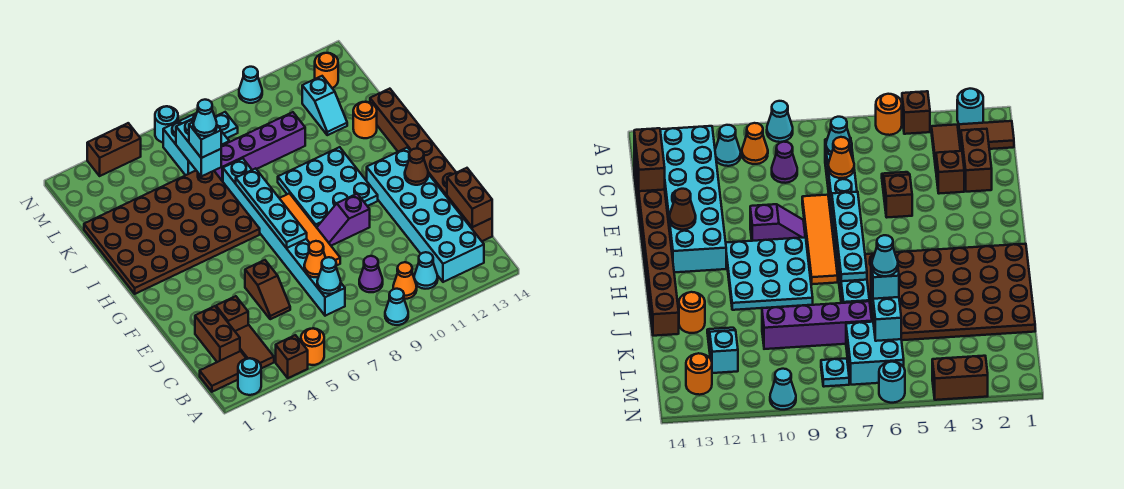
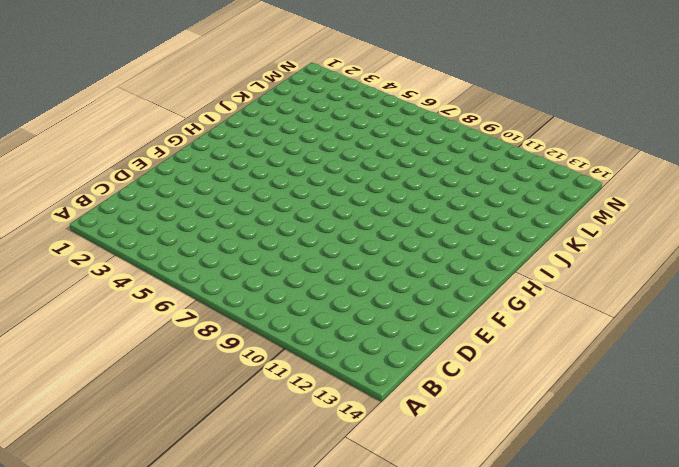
none -> cyan round brick A2 level 1
none -> brown brick A4 level 1
none -> orange round brick A5 level 1
none -> cyan cone A9 level 1

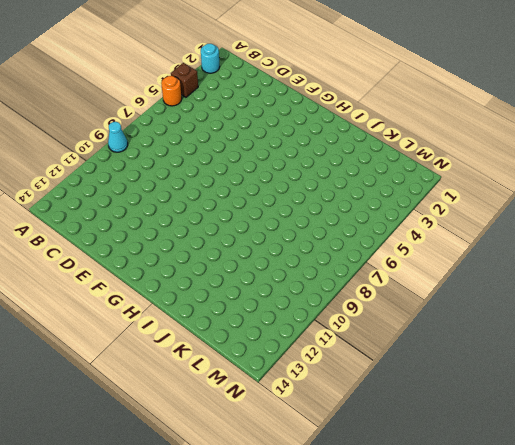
none -> brown tile B1:B2 level 1
none -> brown tile B3:C3 level 1
none -> orange cone B10 level 1
none -> cyan cone B11 level 1

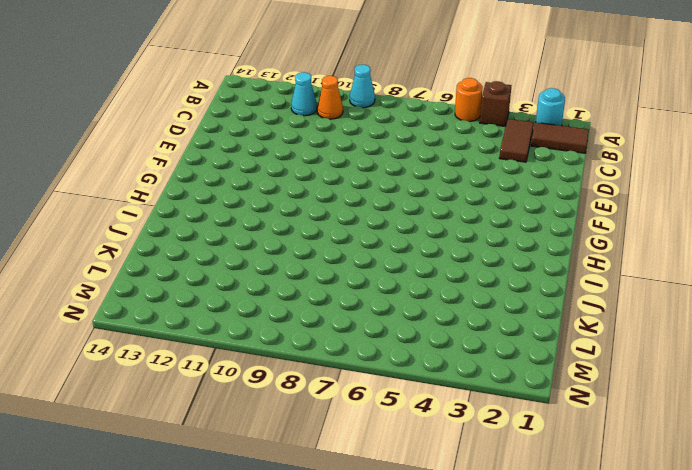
none -> cyan brick B12:G13 level 1
none -> brown brick C2:D2 level 1
none -> cyan brick C7:J7 level 1
none -> purple cone C9 level 1

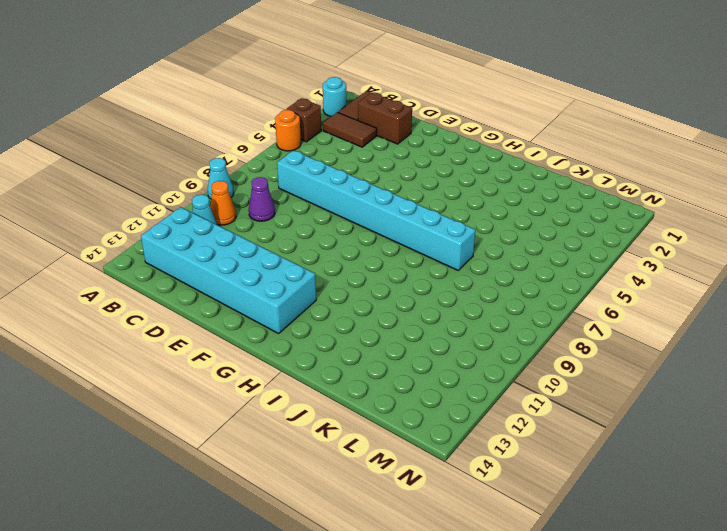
none -> brown brick C14:J14 level 1
none -> brown brick D3 level 1
none -> brown slope D5:E5 level 1 top E
none -> orange tile E8:H8 level 1

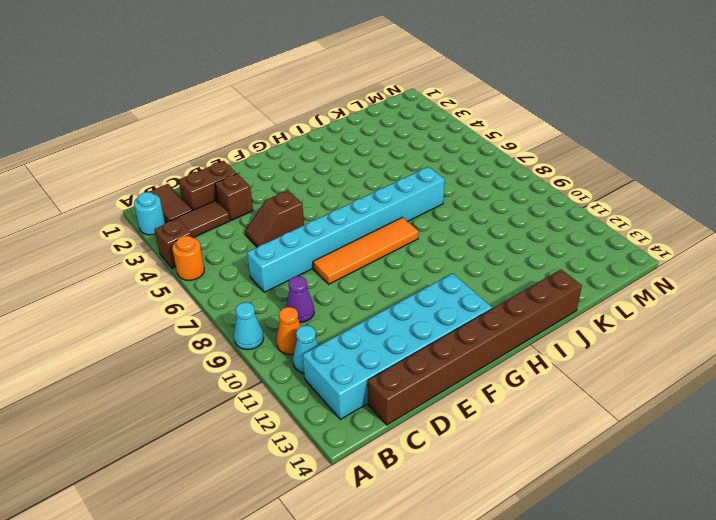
none -> purple slope F9:F10 level 1 top 10
none -> cyan plate G9:I11 level 1
none -> brown plate H1:K6 level 1
none -> orange round brick J13 level 1

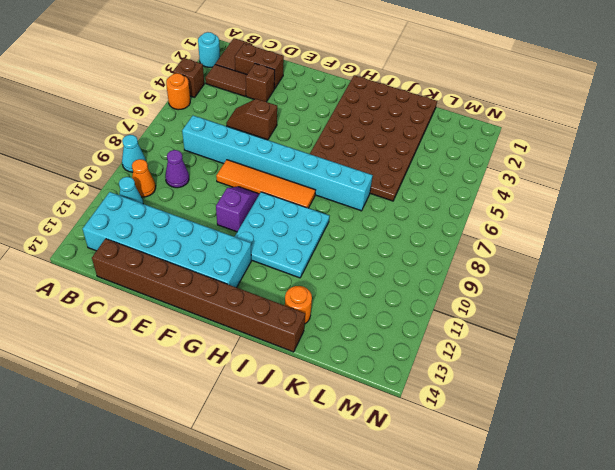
none -> purple brick K7:K10 level 1
none -> cyan slope K12:L12 level 1 top L
none -> cyan brick L6:M7 level 1
none -> cyan plate M8 level 1

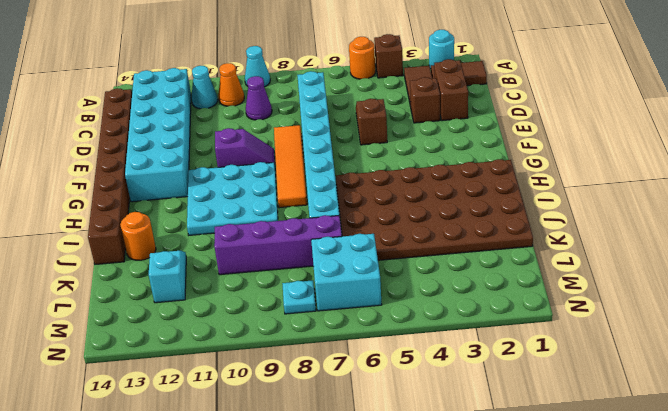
none -> orange round brick M13 level 1
none -> brown brick N3:N4 level 1
none -> cyan round brick N6 level 1
none -> cyan cone N10 level 1

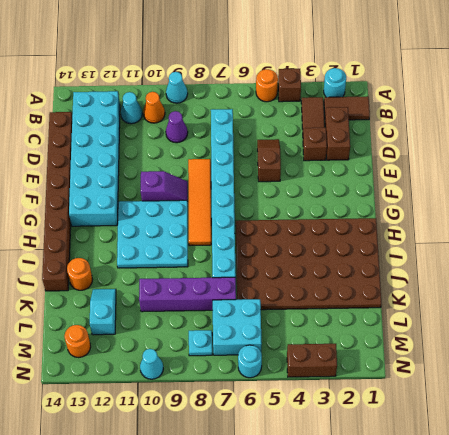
none -> cyan cone C7 level 2
none -> brown brick C14:D14 level 2
none -> orange cone D7 level 2
none -> cyan plate F7:I7 level 2

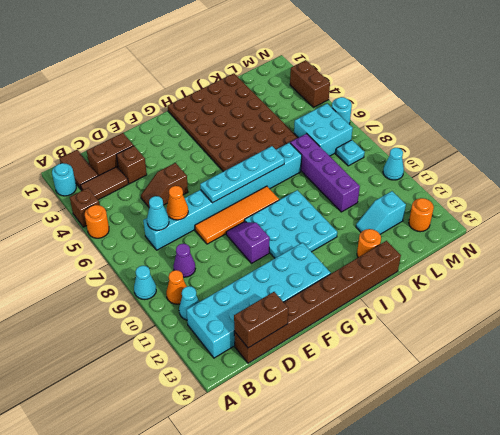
none -> brown cone F13 level 2
none -> cyan brick K6:L6 level 2
none -> cyan brick K6 level 3
none -> cyan cone K6 level 4

